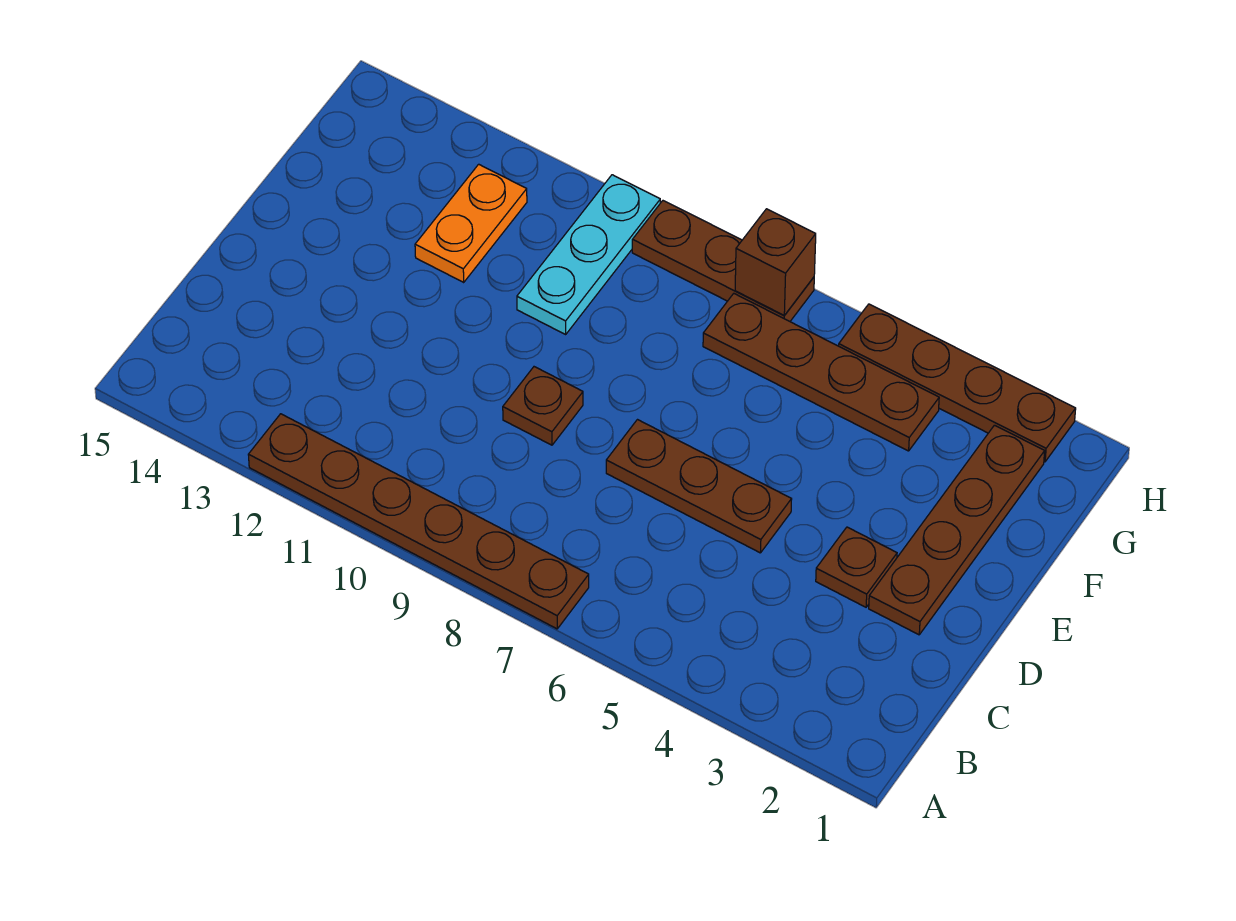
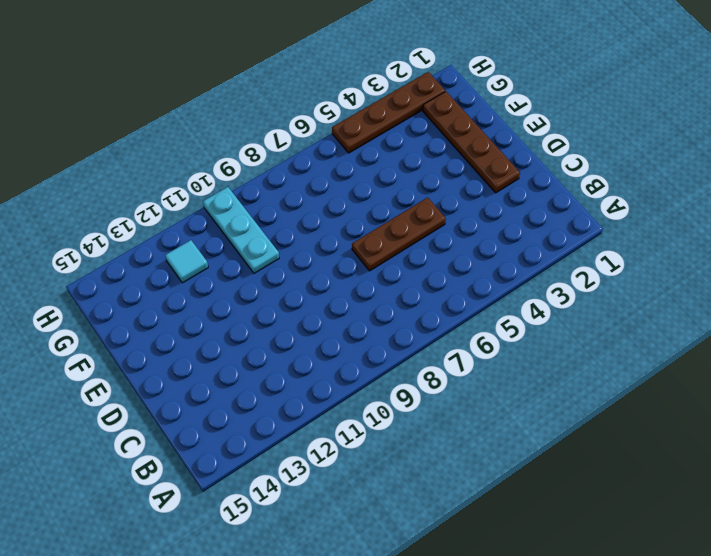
cyan tile G12 level 1 -> orange plate F12:G12 level 1
none -> brown plate A7:A12 level 1
none -> brown plate D3 level 1

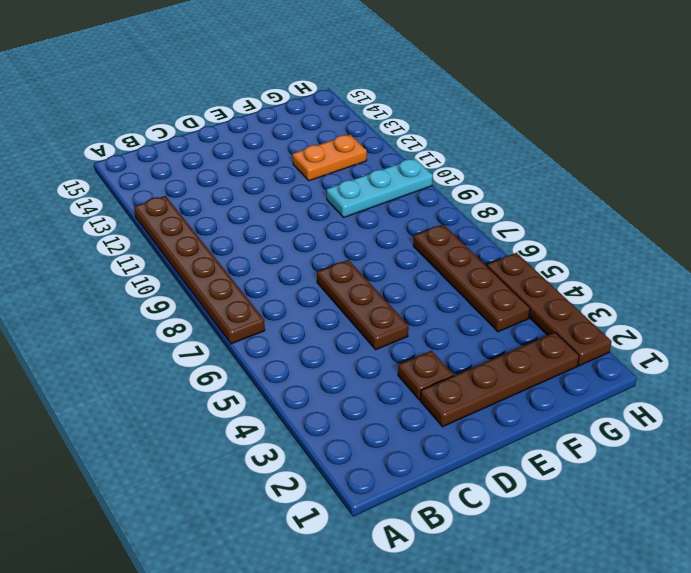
none -> brown plate D9 level 1
none -> brown plate H7:H9 level 1

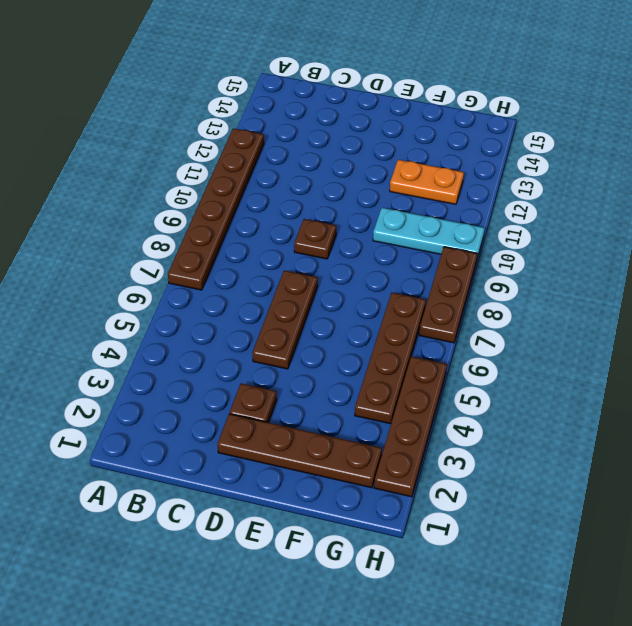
none -> brown brick H7 level 2

